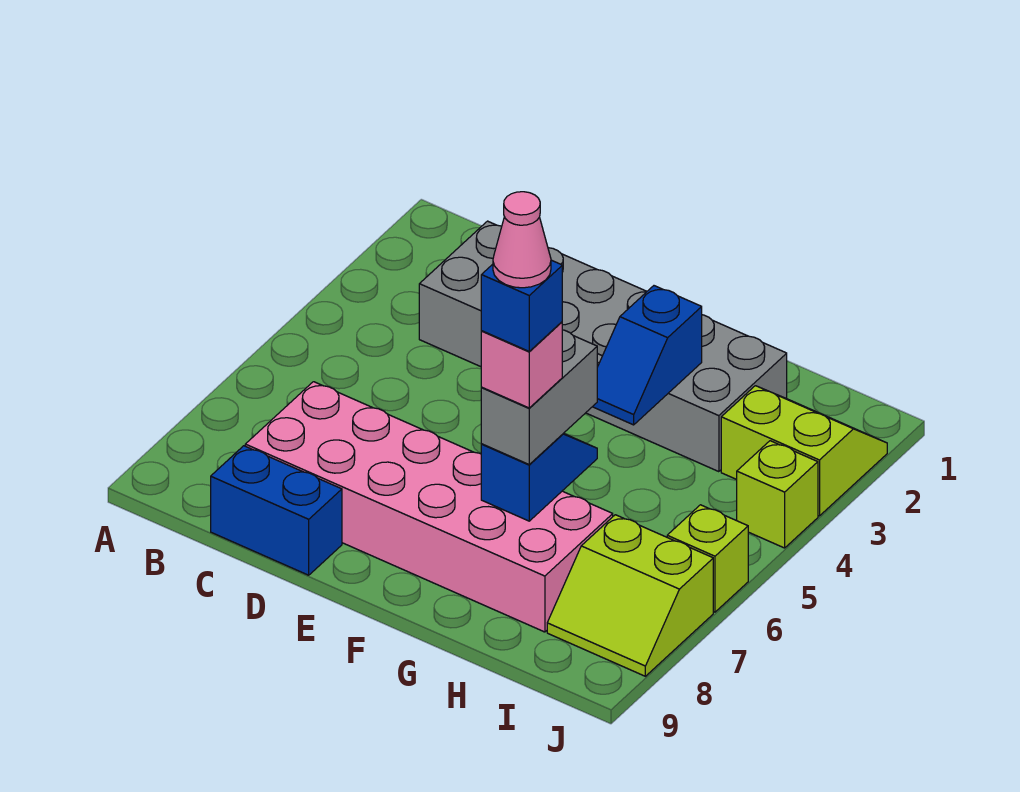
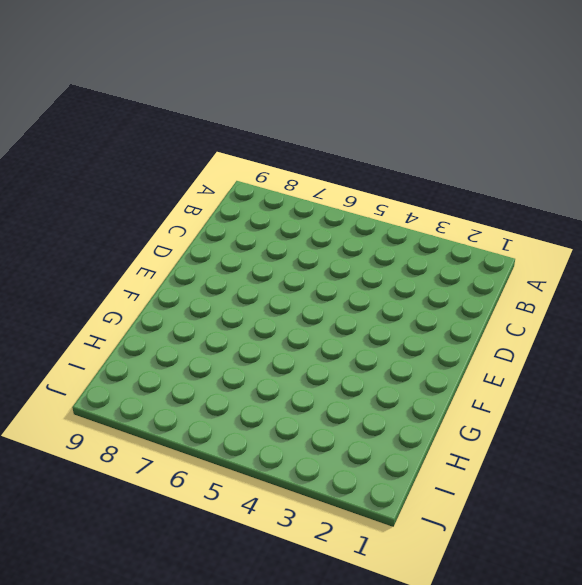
none -> grey brick C2:H3 level 1
none -> pink brick C7:H8 level 1
none -> blue brick C9:D9 level 1

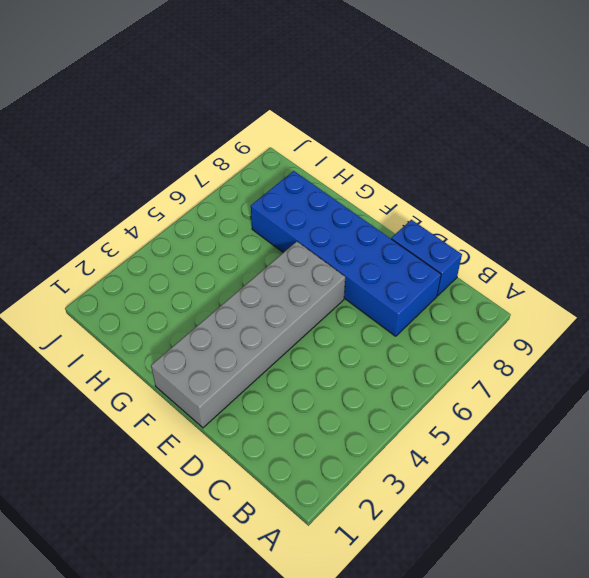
blue brick C7:H8 level 1 -> pink brick C7:H8 level 1
grey brick E1:F6 level 1 -> grey brick C2:H3 level 1
none -> lime slope I2:J3 level 1 top 3
none -> lime slope I7:J8 level 1 top 7
none -> lime brick J4 level 1

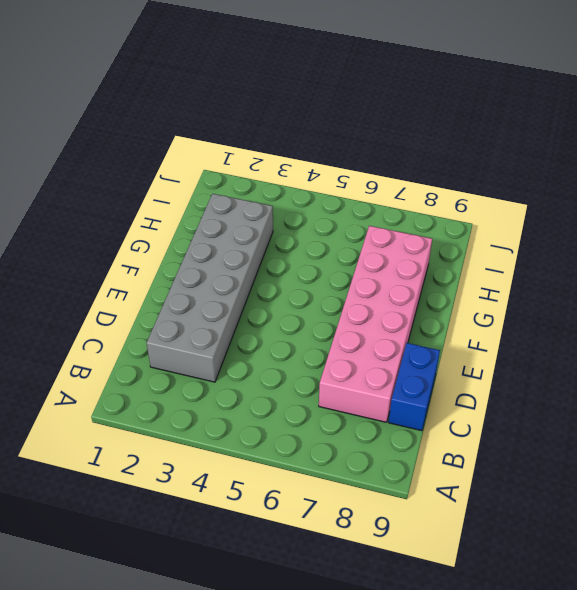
none -> lime slope I2:J3 level 1 top 3
none -> lime slope I7:J8 level 1 top 7
none -> lime brick J4 level 1

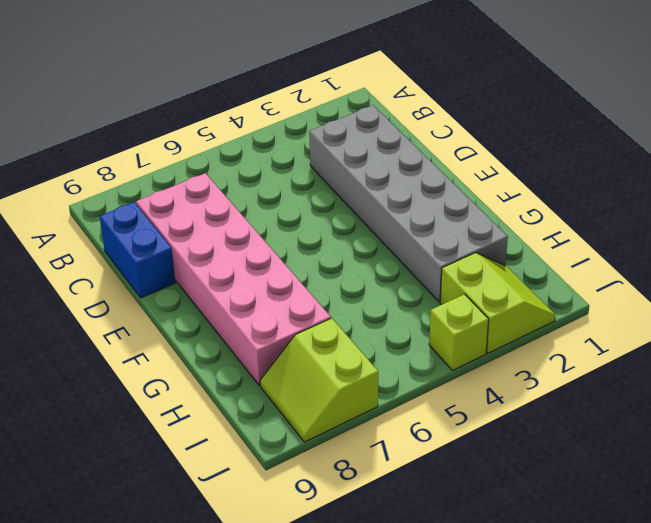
none -> lime brick J6 level 1
none -> blue slope G3:G4 level 2 top 3
none -> blue slope G6:G7 level 2 top 7

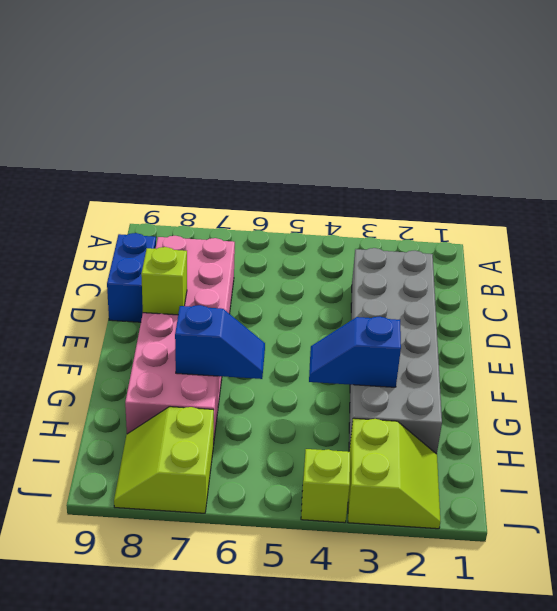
lime brick E8 level 2 -> lime brick J6 level 1
none -> grey brick G6:G7 level 3
none -> pink brick G7 level 4
none -> blue brick G7 level 5

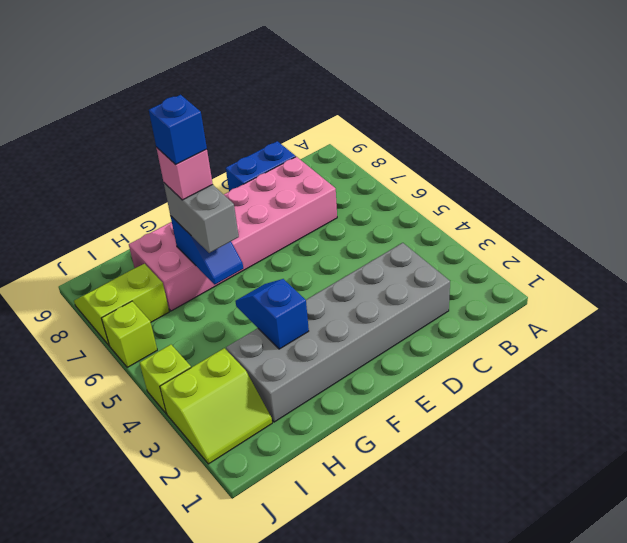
none -> pink cone G7 level 6

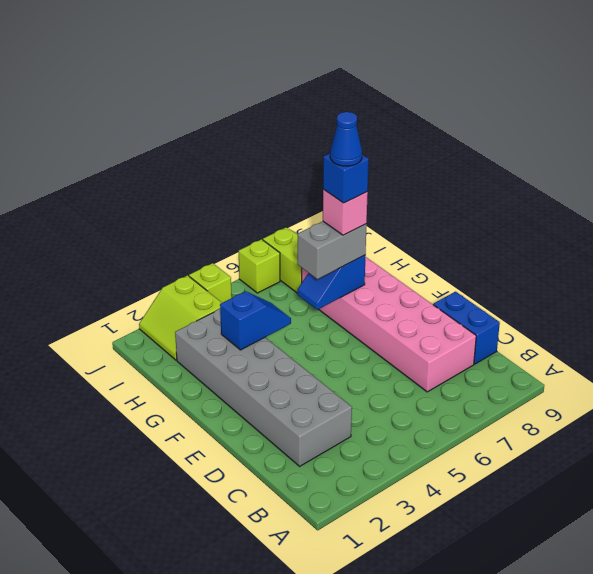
blue cone G7 level 6 -> pink cone G7 level 6

